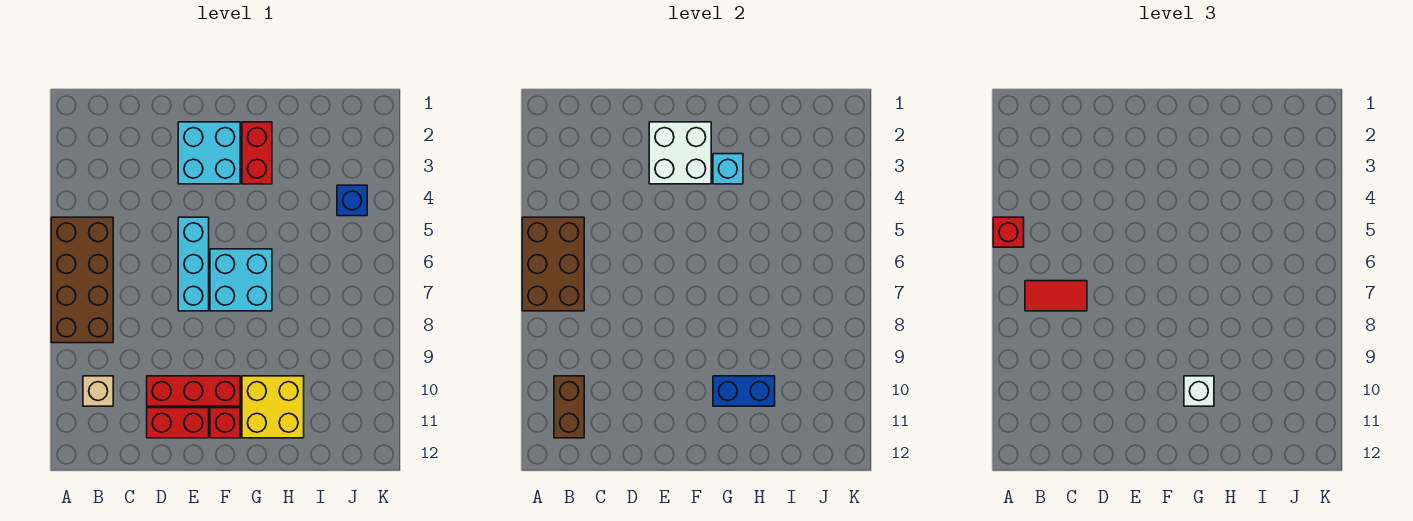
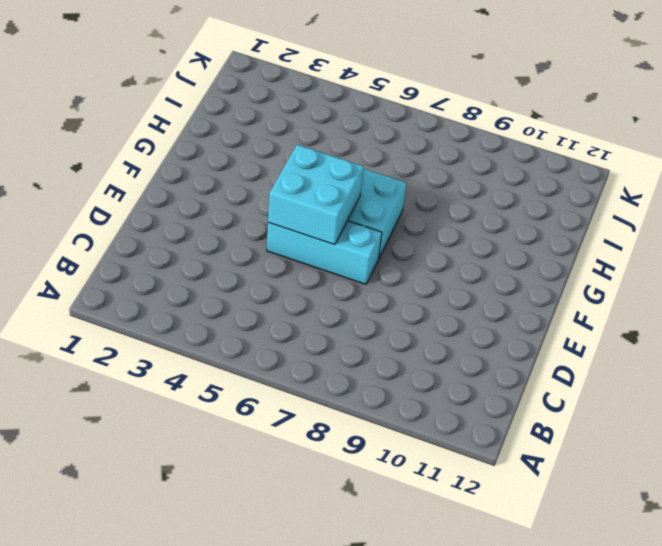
cyan brick E5:F6 level 2 -> cyan brick E2:F3 level 1
none -> brown brick A5:B8 level 1
none -> tan brick B10 level 1
none -> red brick D10:F10 level 1

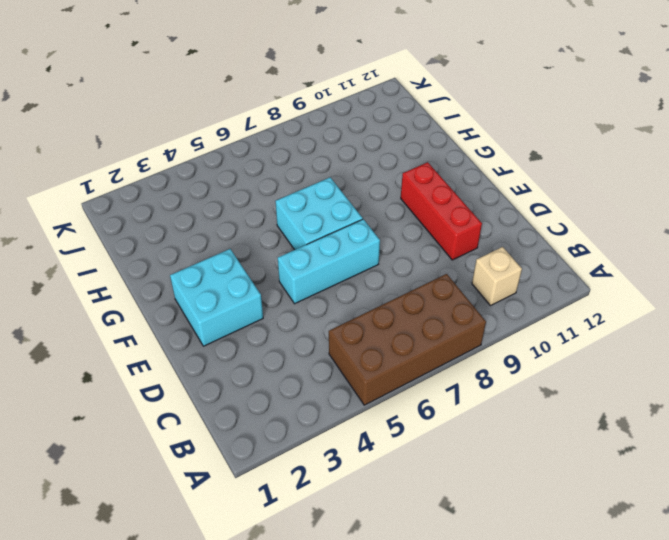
none -> red brick D11:E11 level 1
none -> red brick F11 level 1
none -> red brick G2:G3 level 1

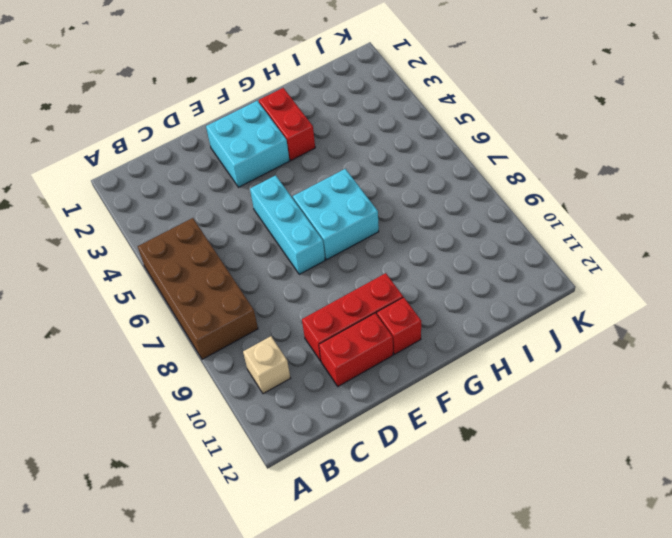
none -> yellow brick G10:H11 level 1
none -> blue brick J4 level 1
none -> brown brick A5:B7 level 2

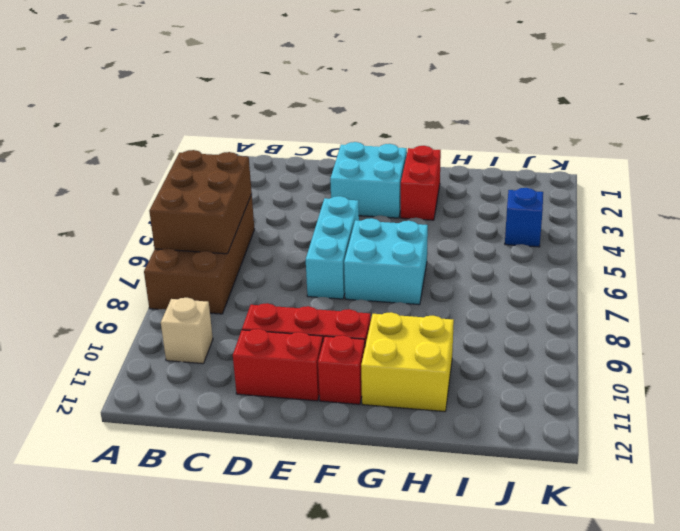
none -> brown brick B10:B11 level 2
none -> white brick E2:F3 level 2
none -> cyan brick G3 level 2

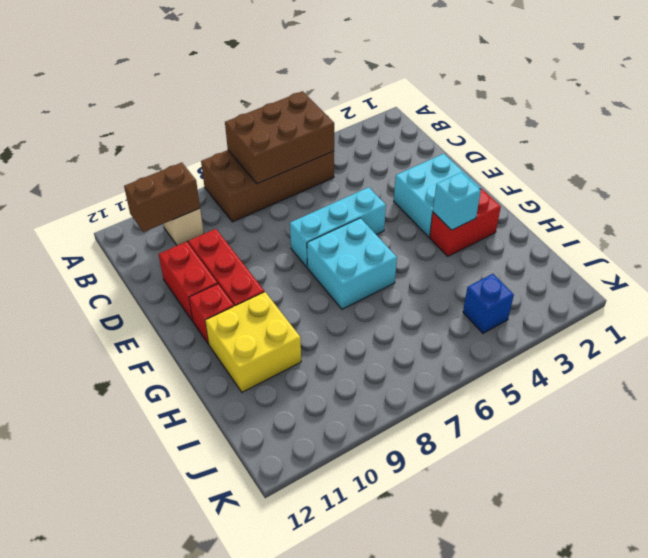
none -> white brick E2:F3 level 2
none -> blue brick G10:H10 level 2
none -> red brick A5 level 3

